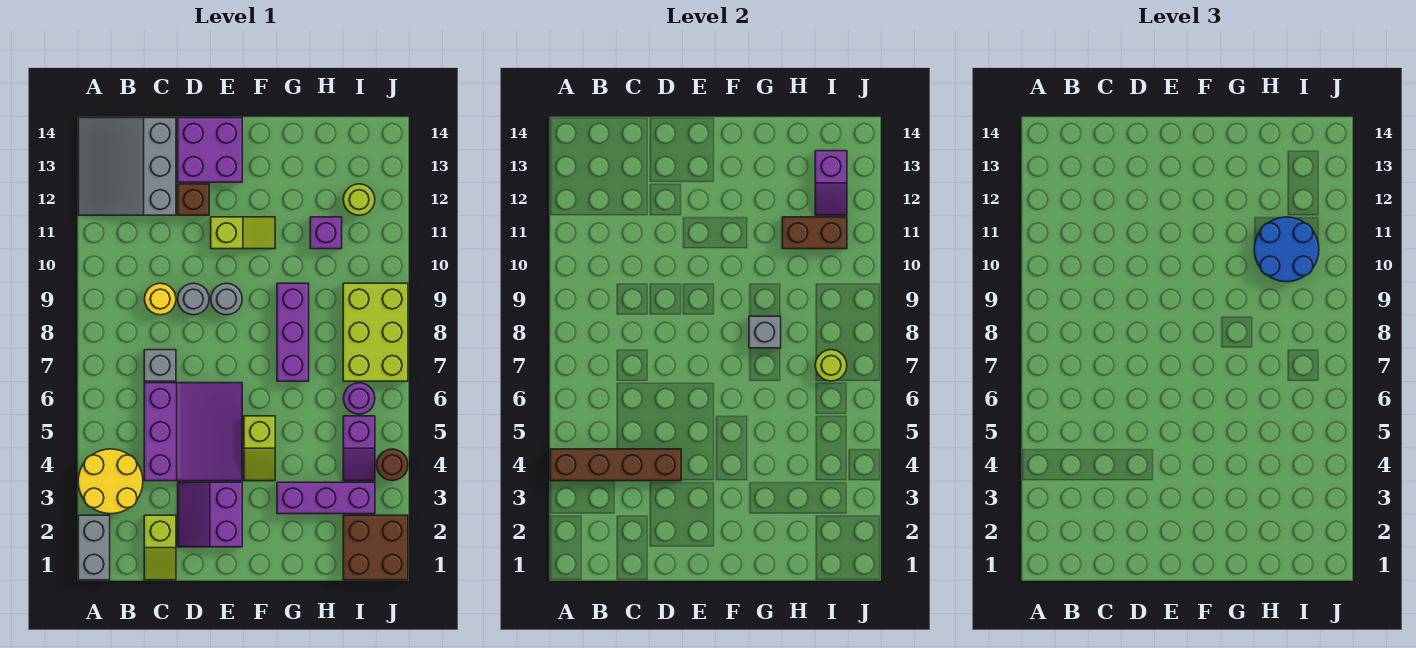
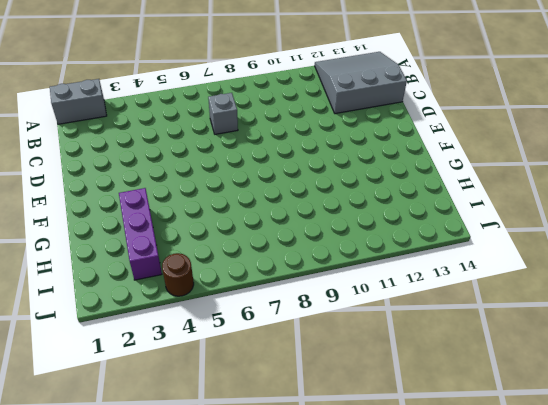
none -> yellow round brick A3:B4 level 1
none -> lime slope C1:C2 level 1 top 2
none -> purple slope C4:E6 level 1 top C

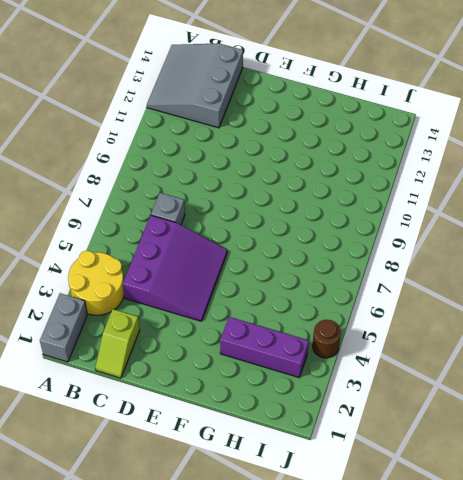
none -> yellow round brick C9 level 1
none -> purple slope D2:E3 level 1 top E
none -> grey round brick D9 level 1

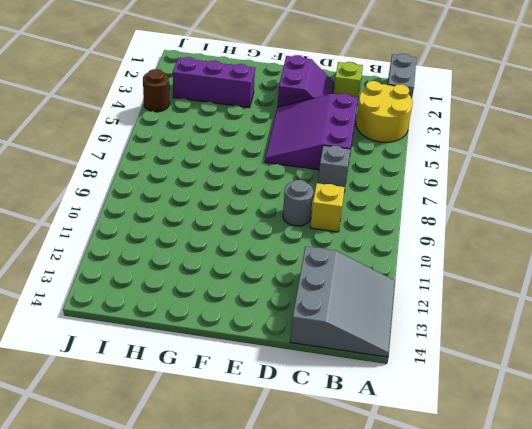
yellow brick C9 level 1 -> yellow round brick C9 level 1
none -> brown brick D12 level 1
none -> purple brick D13:E14 level 1
none -> grey round brick E9 level 1

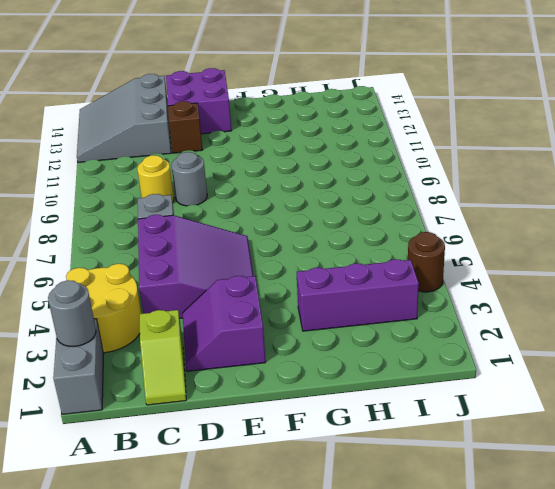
grey round brick A2 level 2 -> grey round brick E9 level 1
none -> lime slope E11:F11 level 1 top E
none -> lime slope F4:F5 level 1 top 5
none -> purple brick G7:G9 level 1

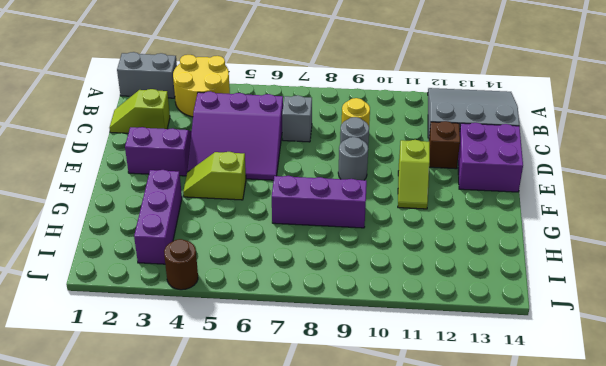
none -> purple brick H11 level 1
none -> brown brick I1:J2 level 1
none -> purple slope I4:I5 level 1 top 5

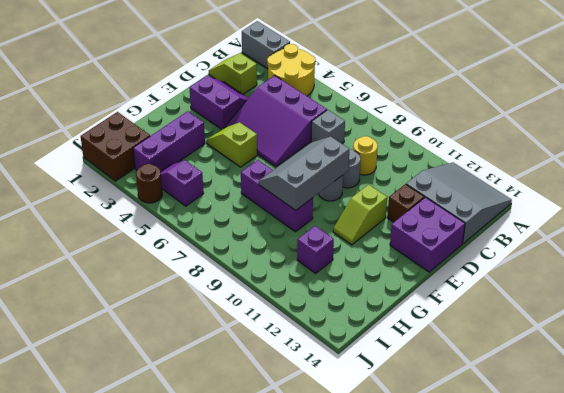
grey slope E8:G9 level 2 top 9 -> grey brick G8 level 2
none -> purple round brick I6 level 1
none -> lime brick I7:J9 level 1
none -> lime round brick I12 level 1

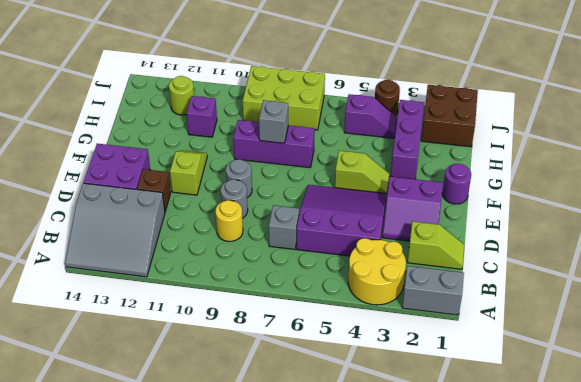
purple round brick F1 level 1 -> purple round brick I6 level 1
none -> brown brick A4:D4 level 2
none -> brown brick H11:I11 level 2
none -> lime round brick I7 level 2

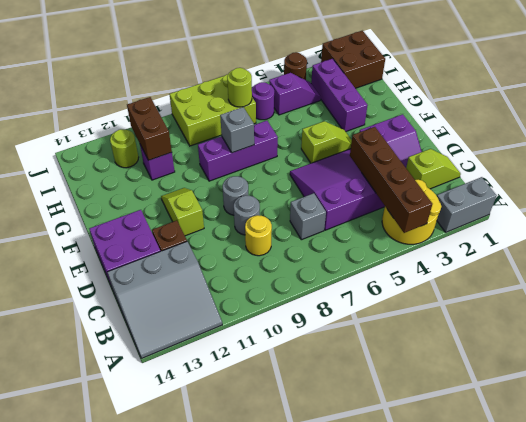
none -> purple slope I12:I13 level 2 top 13
none -> blue round brick H10:I11 level 3

